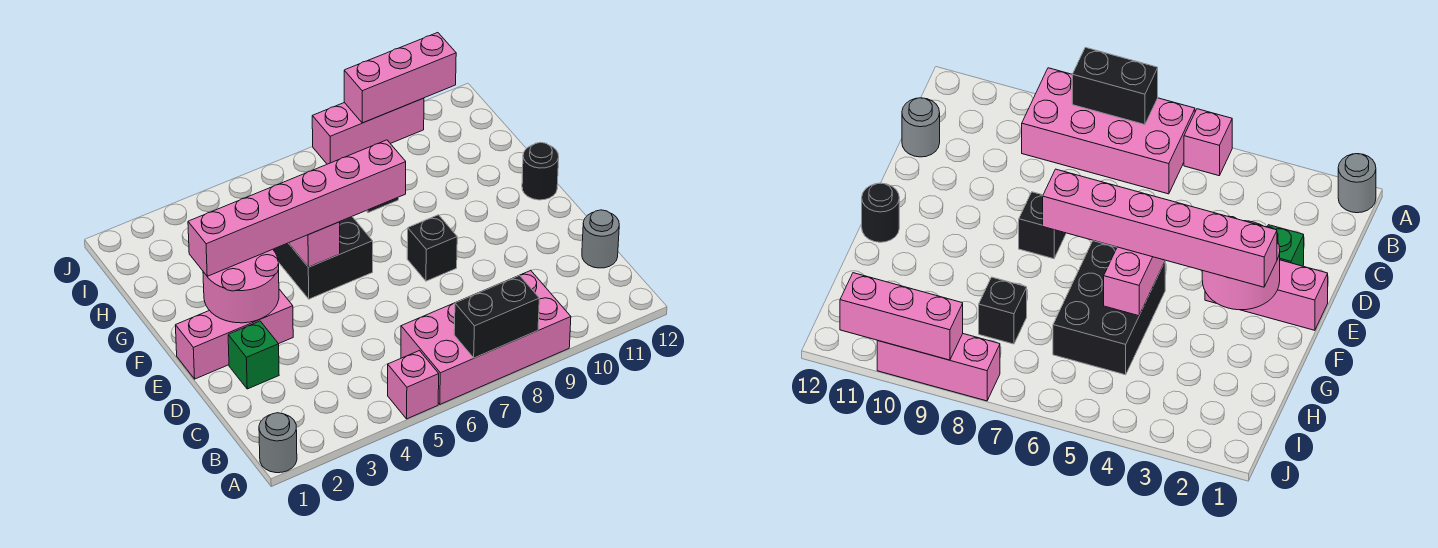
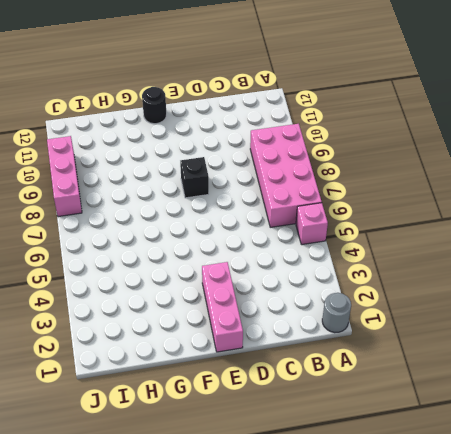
none -> grey round brick C12 level 1
none -> green brick D2 level 1
none -> black brick F5:H6 level 1

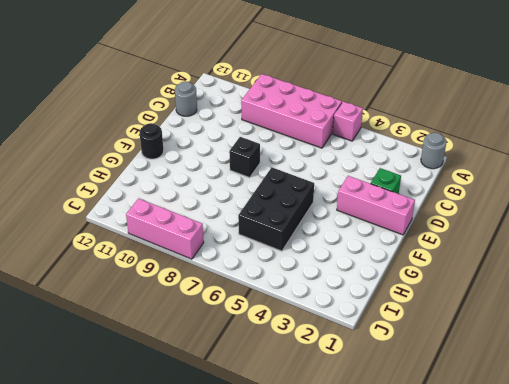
none -> black brick H8 level 1
none -> black brick A7:A8 level 2
none -> pink round brick E2:F3 level 2

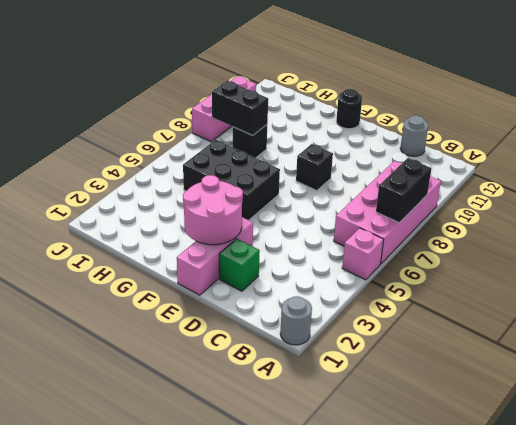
black brick H8:I8 level 2 -> none
none -> pink brick F5:G5 level 2
none -> pink brick J9:J11 level 2
none -> pink brick F2:F7 level 3

